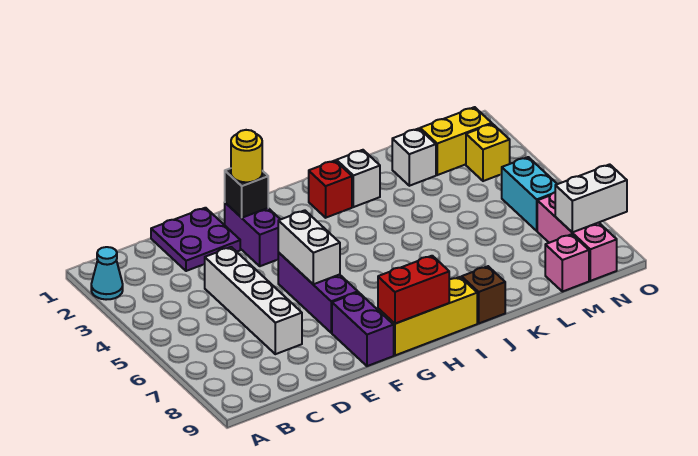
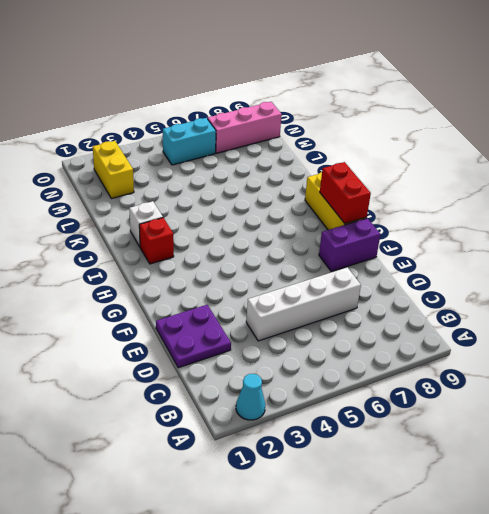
none -> purple brick F2:F3 level 1
none -> purple brick F5:F7 level 1
none -> brown brick J9 level 1

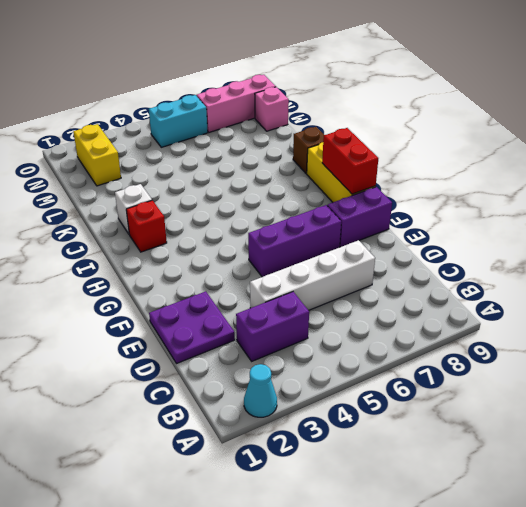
purple brick C3:C4 level 1 -> purple brick F2:F3 level 1
none -> white brick L2 level 1
none -> yellow brick N3 level 1
none -> black brick F2 level 2

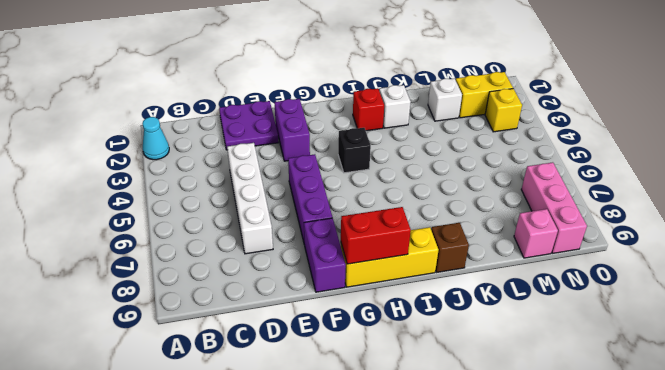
black brick H4 level 1 -> black brick F2 level 2
none -> cyan brick N5:N6 level 1
none -> white brick F5:F6 level 2
none -> white brick N8:O8 level 2

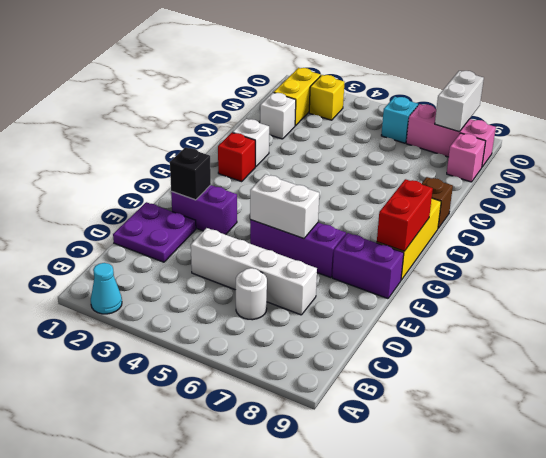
white round brick C6 level 1 -> none
cyan brick N6 level 1 -> cyan brick N5:N6 level 1
none -> yellow round brick F2 level 3

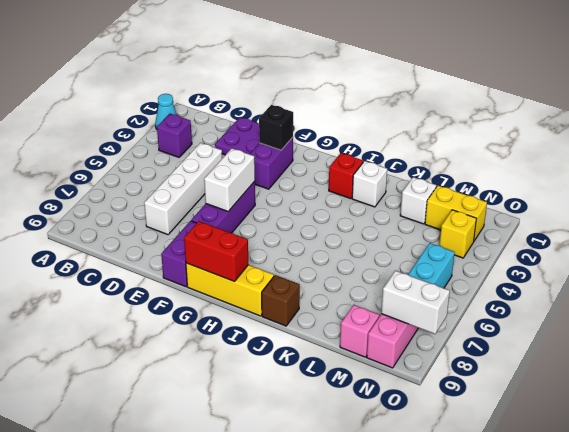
purple brick B3 level 1 -> none
none -> yellow round brick F2 level 3

